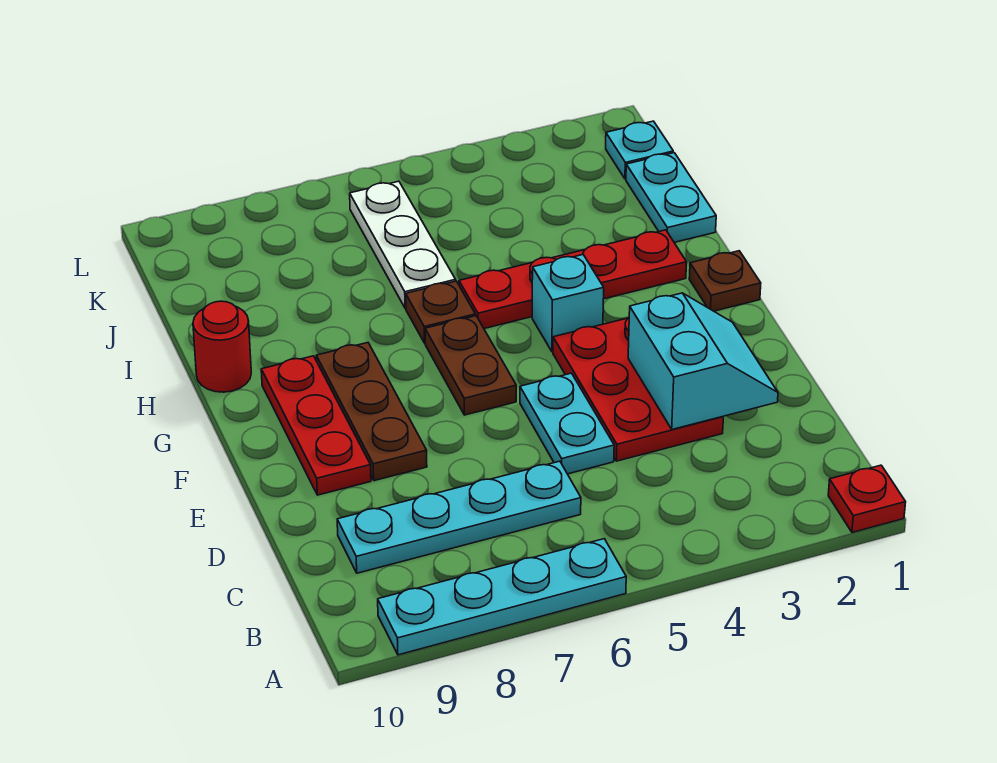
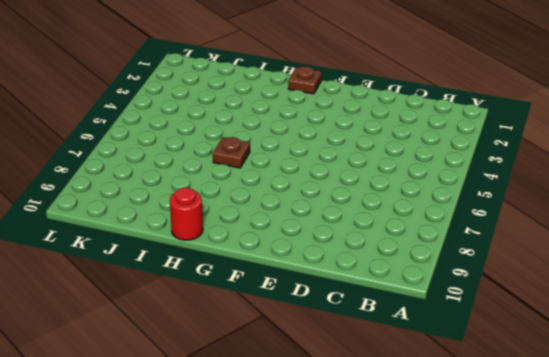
none -> red plate A1 level 1
none -> cyan plate A6:A9 level 1
none -> cyan plate C6:C9 level 1

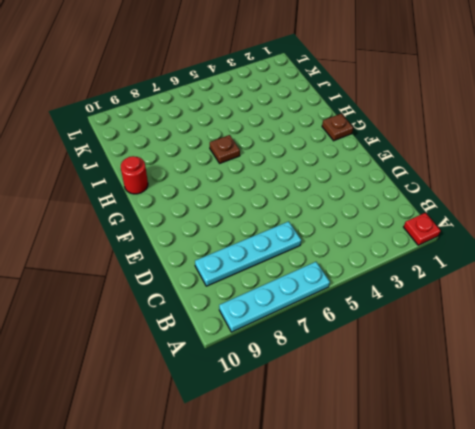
none -> red plate D3:F4 level 1
none -> cyan plate D5:E5 level 1
none -> brown plate E8:G8 level 1

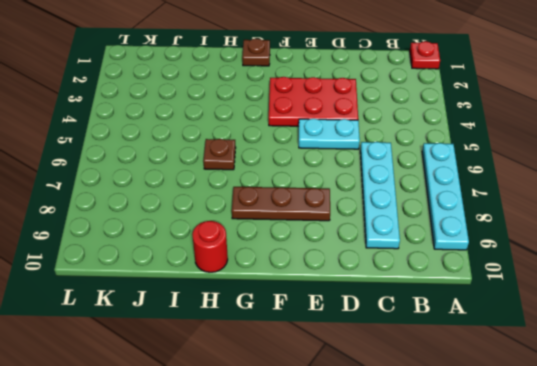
none -> red plate E9:G9 level 1
none -> brown plate F6:G6 level 1
none -> cyan brick G4 level 1

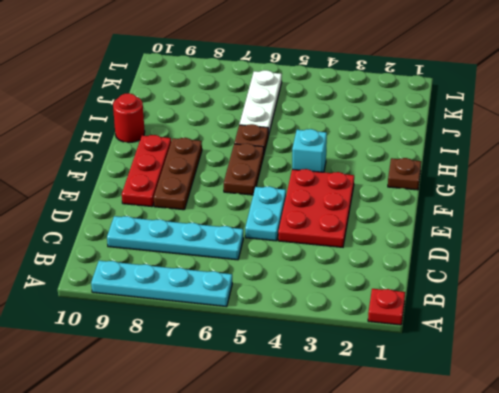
none -> red plate H2:H5 level 1
none -> cyan plate I1:J1 level 1
none -> cyan plate K1 level 1

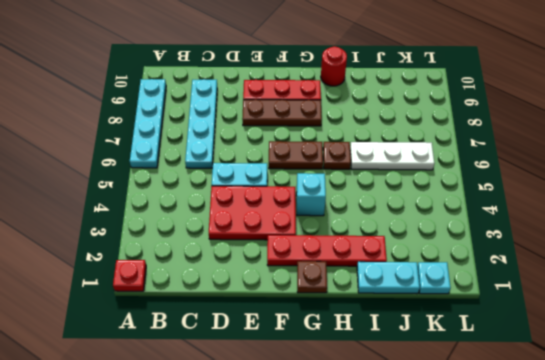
red plate F2:I2 level 1 -> red plate H2:H5 level 1
none -> cyan slope D2:E3 level 2 top 3

